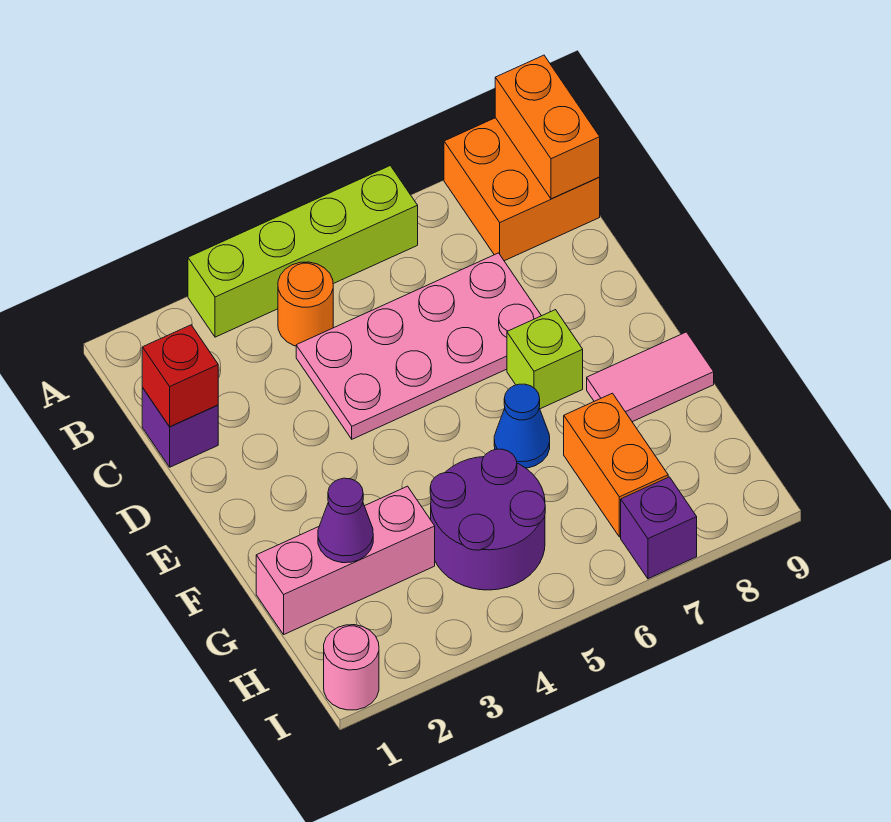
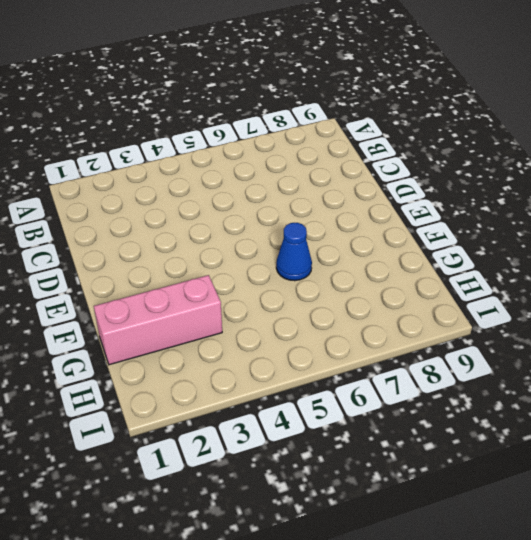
none -> lime brick A3:A6 level 1
none -> orange brick A8:B9 level 1
none -> orange round brick B4 level 1

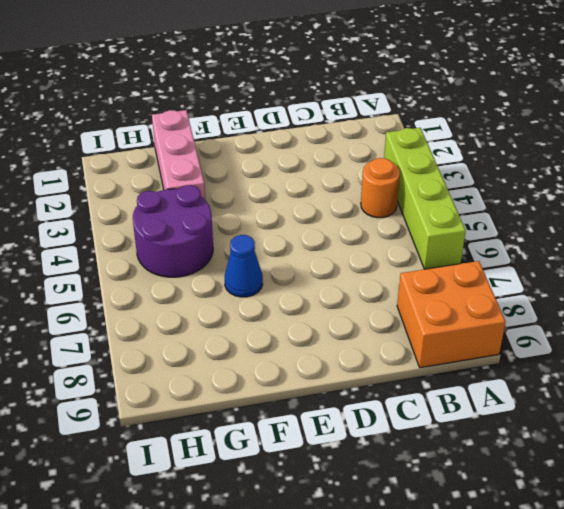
none -> purple brick C1 level 1
none -> pink plate C4:D7 level 1
none -> lime brick E7 level 1

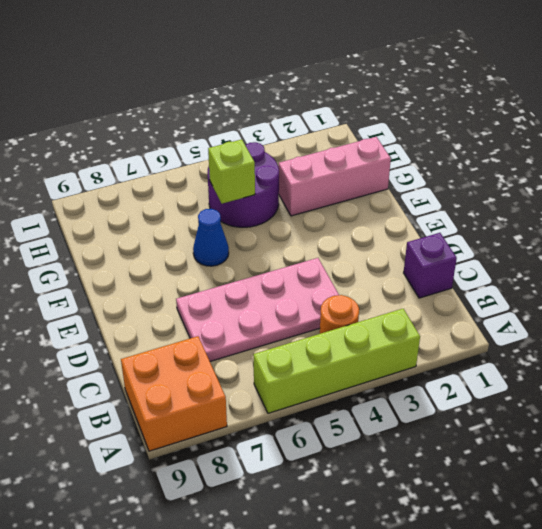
lime brick G5 level 2 -> lime brick E7 level 1
none -> pink tile F8:F9 level 1
none -> orange brick G7:H7 level 1
none -> pink round brick I1 level 1

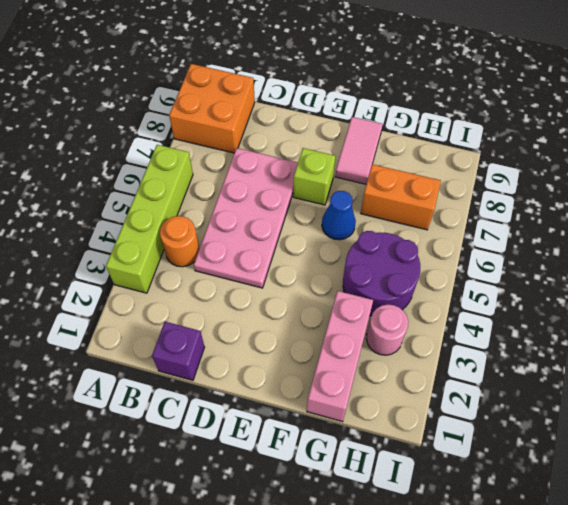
pink round brick H3 level 1 -> pink round brick I1 level 1
none -> purple brick I7 level 1
none -> orange brick A9:B9 level 2
none -> red brick C1 level 2

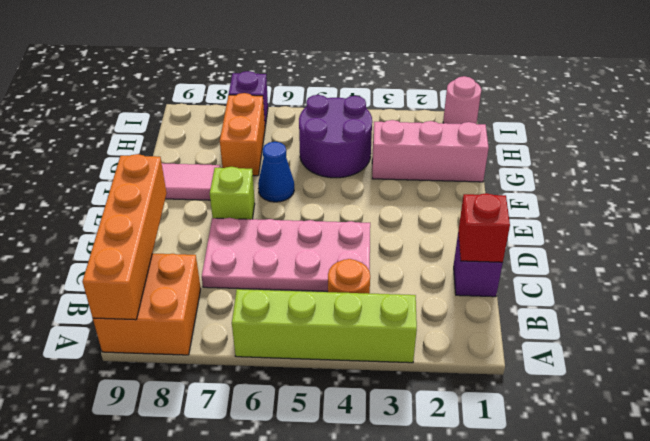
orange brick A9:D9 level 2 -> orange brick A9:B9 level 2
none -> purple cone G2 level 2

